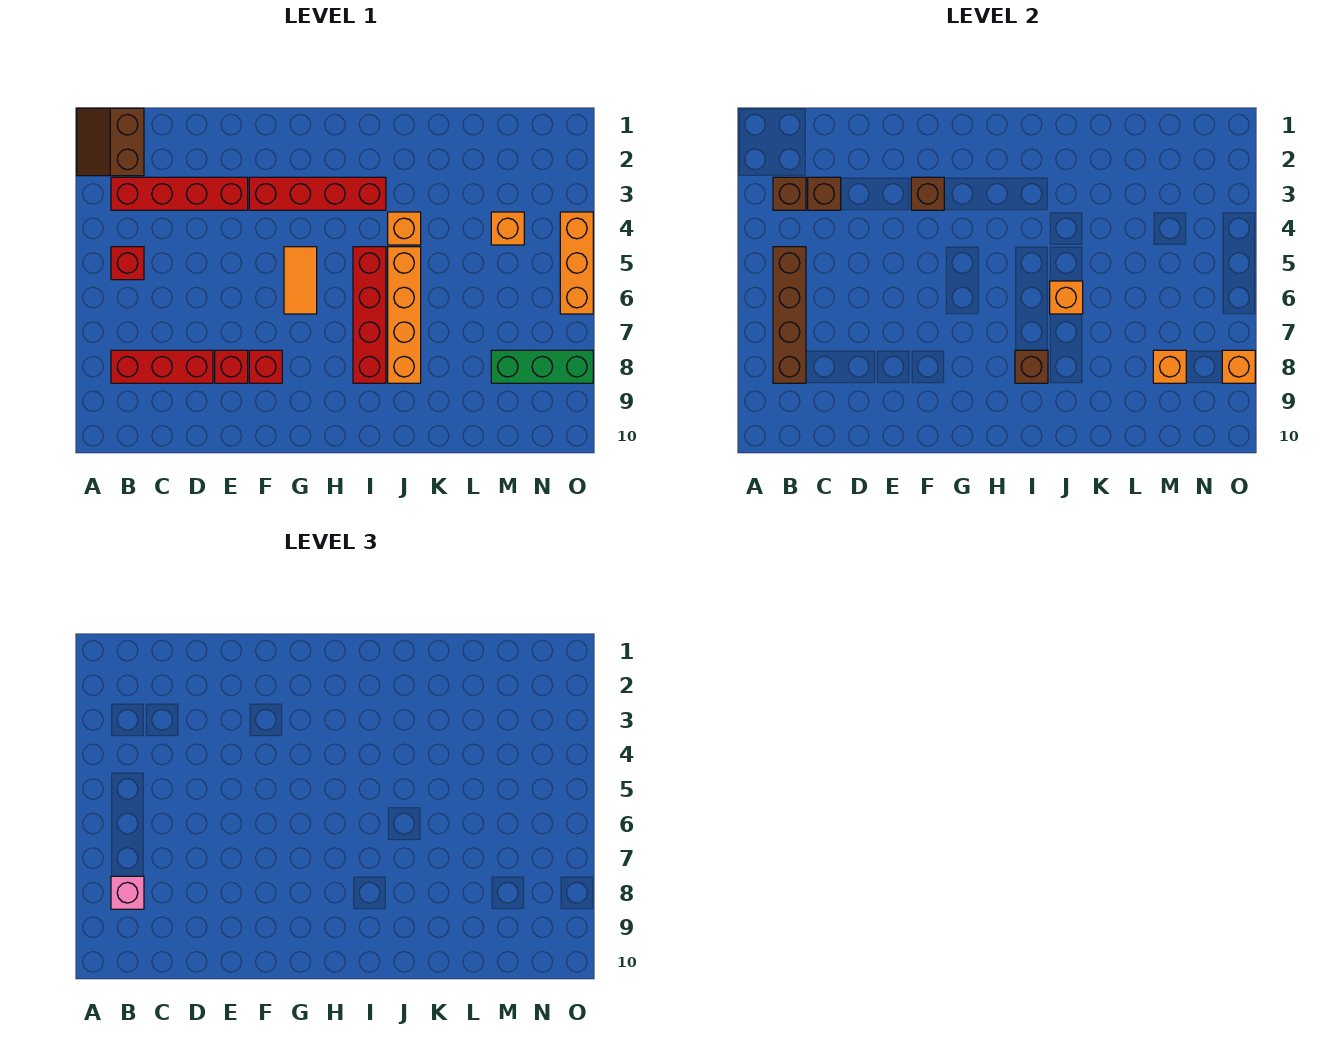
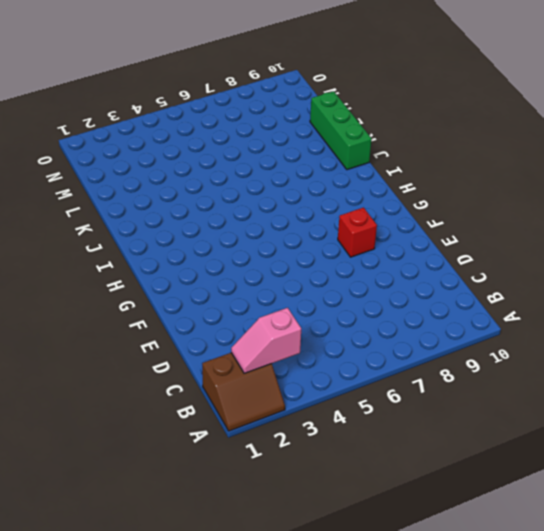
pink slope B2:B3 level 2 top 3 -> brown brick B3 level 2
green brick J10:L10 level 1 -> green brick M8:O8 level 1
none -> red brick B3:E3 level 1
none -> red brick B5 level 1
none -> red brick B8:D8 level 1

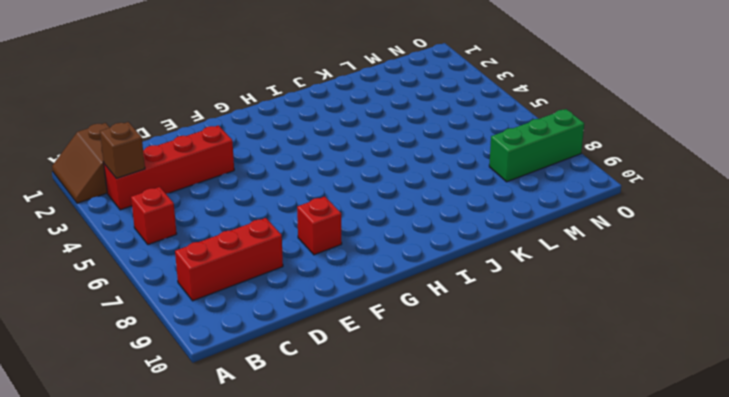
none -> red brick E8 level 1
none -> red brick F3:I3 level 1
none -> orange tile G5:G6 level 1

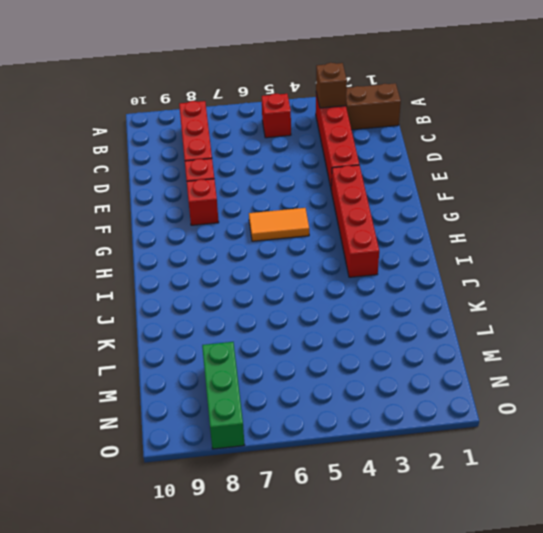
none -> red brick I5:I8 level 1
none -> orange brick J4 level 1
none -> orange brick J5:J8 level 1

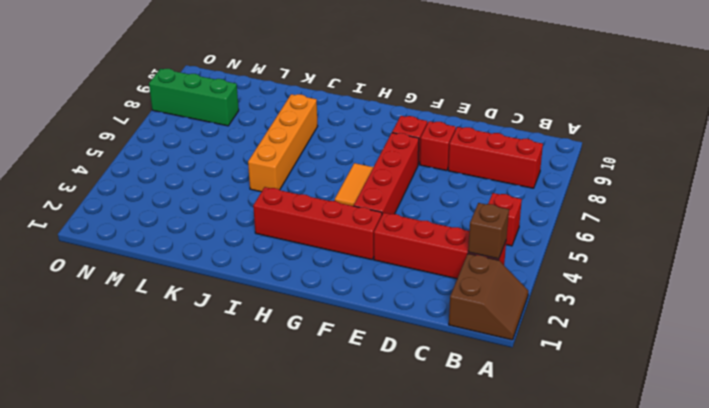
red brick F4:F7 level 1 -> red brick I5:I8 level 1
none -> orange brick J4 level 1
none -> orange brick M4 level 1
none -> orange brick O4:O6 level 1

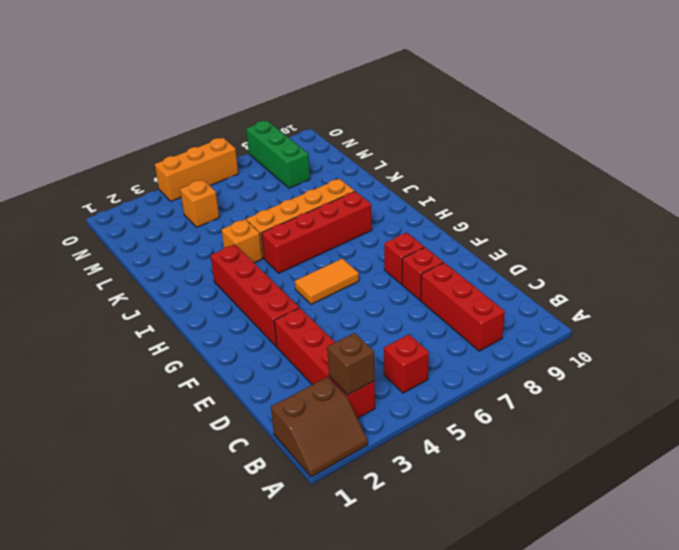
none -> brown brick B5:B8 level 2
none -> brown brick C3 level 2
none -> brown brick F3 level 2

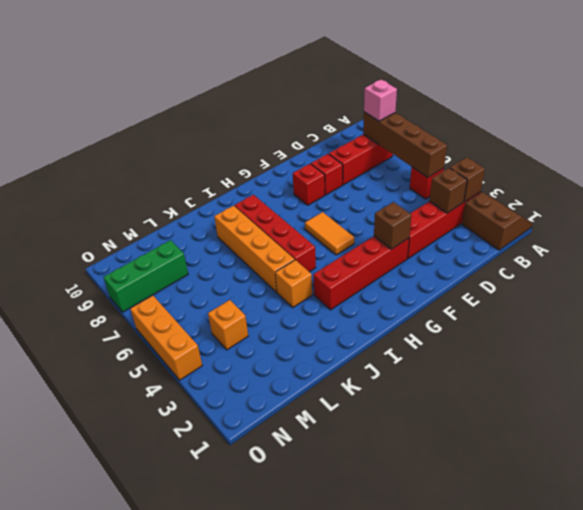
none -> brown brick I8 level 2
none -> orange brick J6 level 2
none -> orange brick M8 level 2

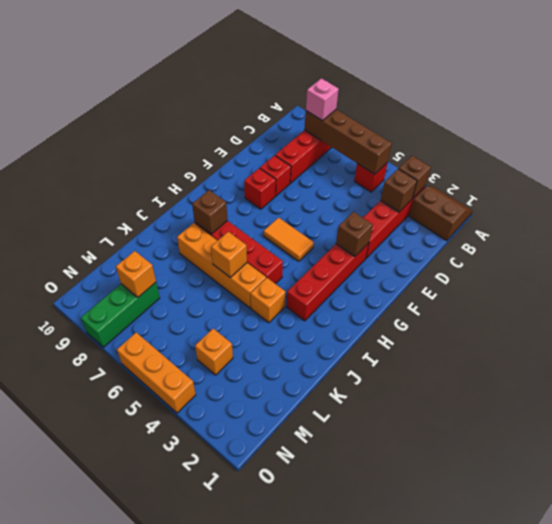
none -> orange brick O8 level 2

